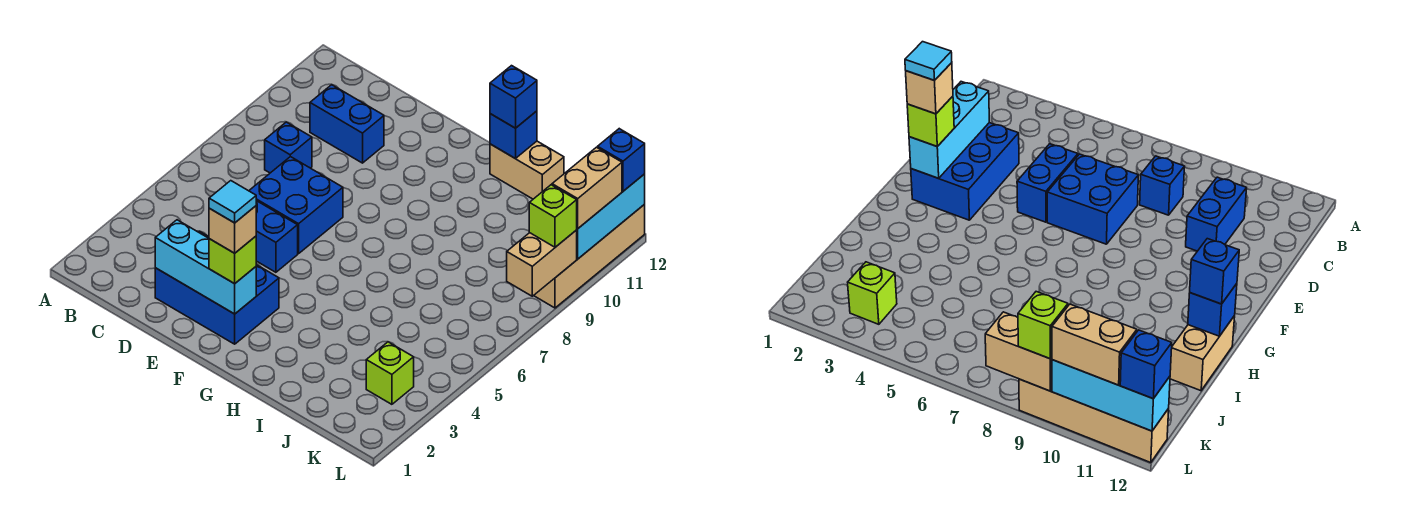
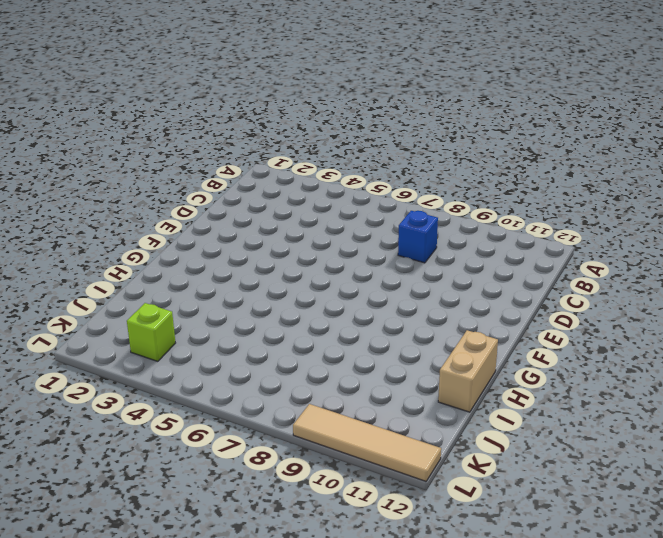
tan tile L9:L12 level 1 -> tan brick L9:L12 level 1
none -> blue brick C10:D10 level 1
none -> blue brick D2:F3 level 1
none -> blue brick D5:E5 level 1

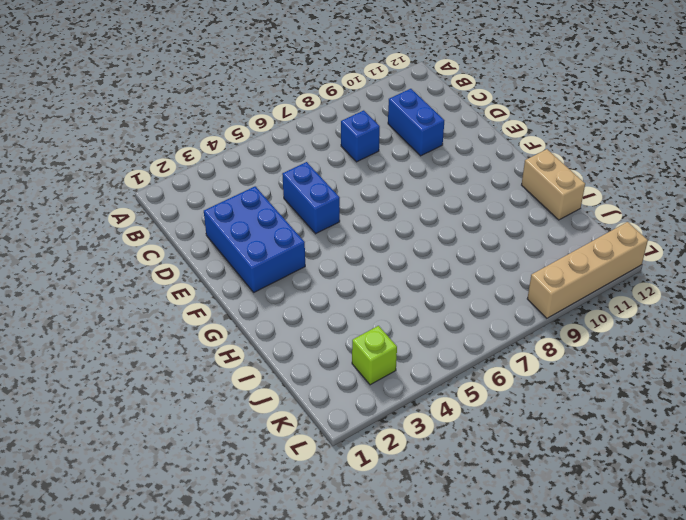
none -> blue brick D6:E7 level 1
none -> cyan brick D2:F2 level 2
none -> blue brick H12 level 2

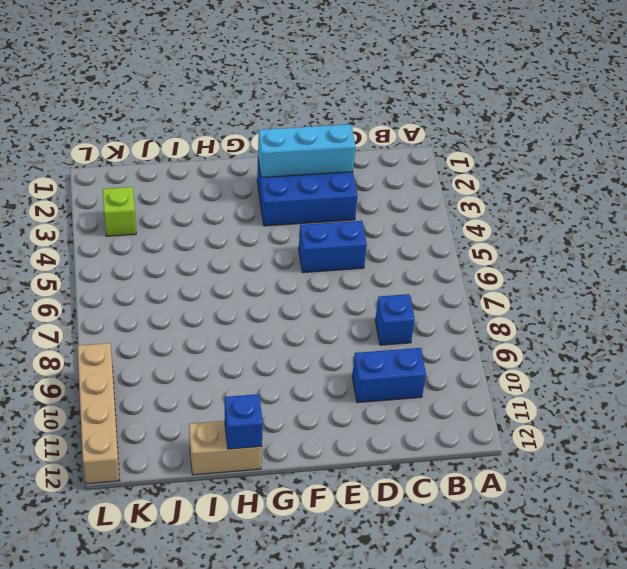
none -> blue brick D6:E7 level 1
none -> tan brick L8:L9 level 2
none -> cyan brick L10:L12 level 2

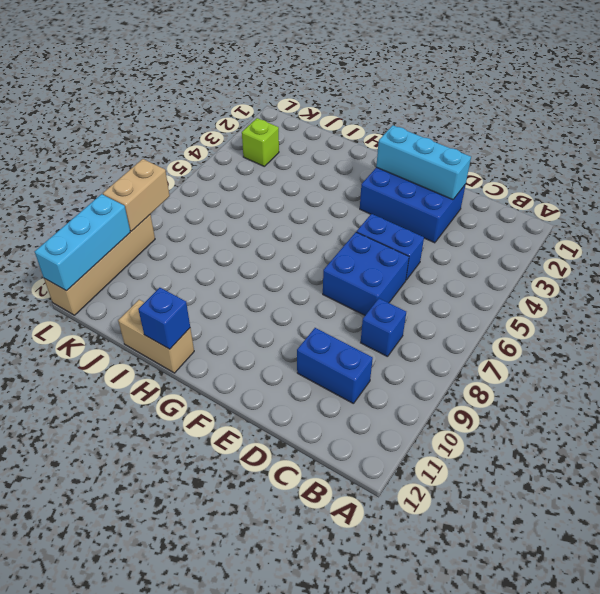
none -> lime brick F2 level 3
none -> blue brick H12 level 3
none -> lime brick L9 level 3

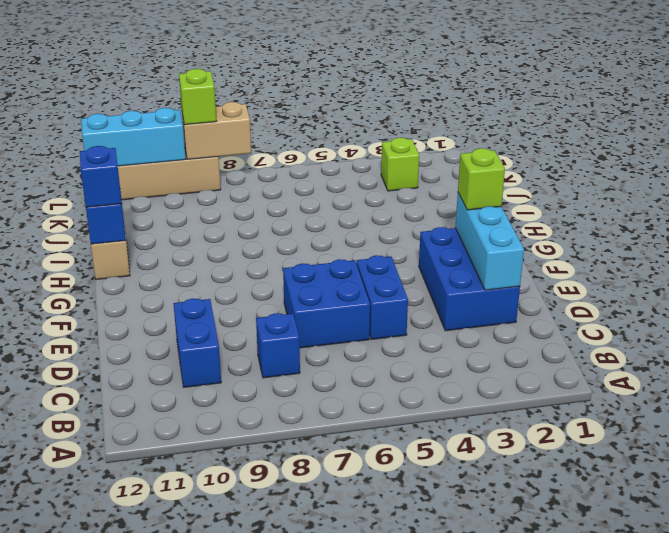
none -> tan brick L10:L11 level 3
none -> blue brick L12 level 3
none -> tan brick F2 level 4

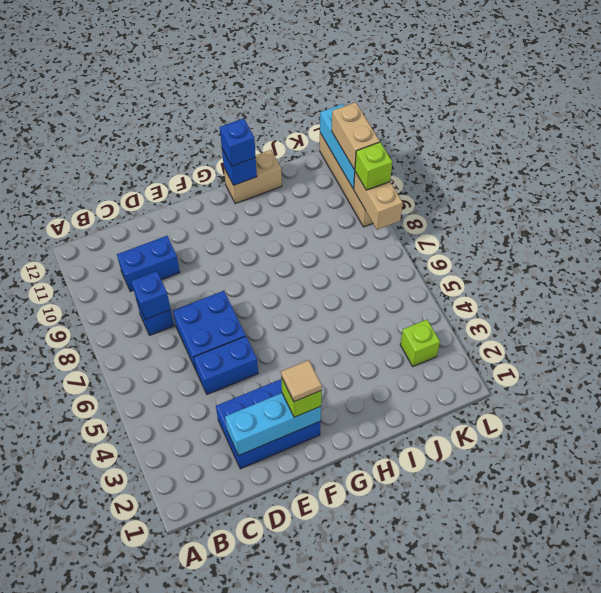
blue brick C8 level 2 -> blue brick L12 level 3
tan tile F2 level 4 -> tan brick F2 level 4
none -> cyan tile F2 level 5

